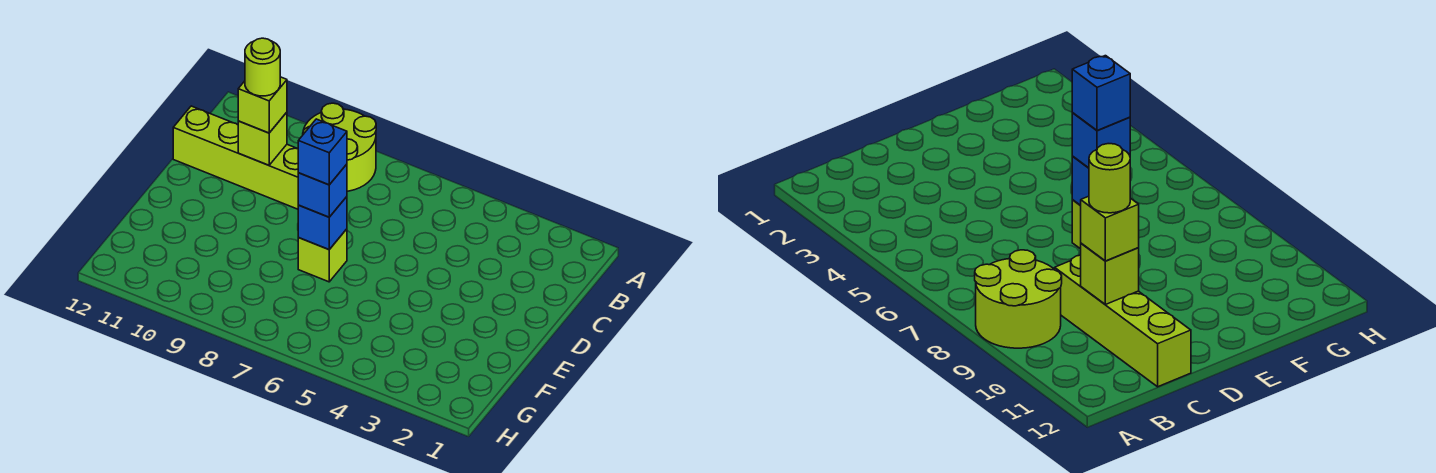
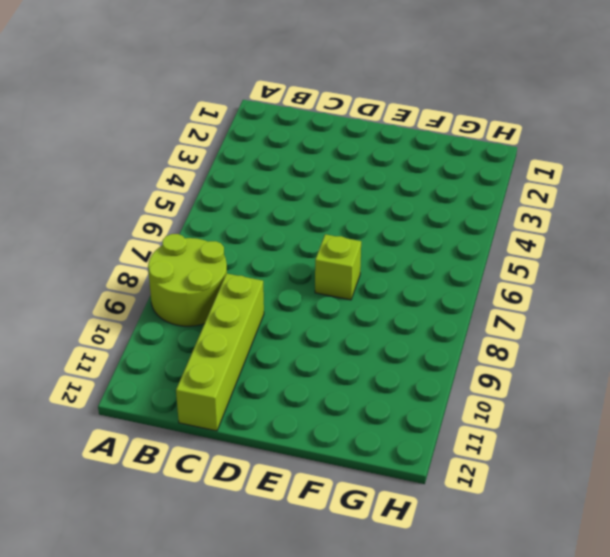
none -> lime brick C10 level 2
none -> blue brick E7 level 2

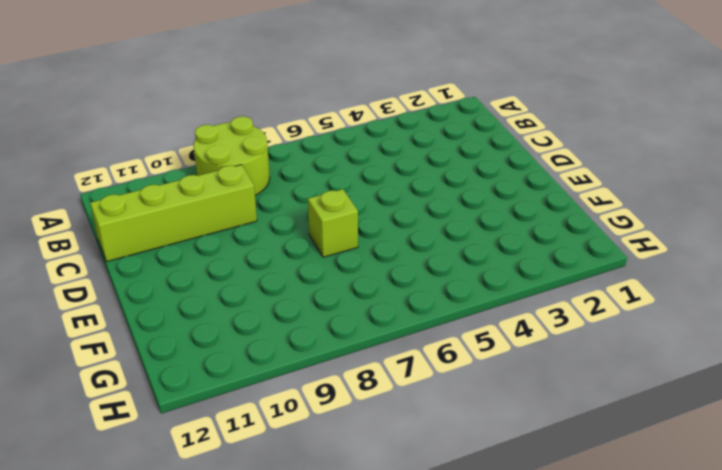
none -> lime brick C10 level 2
none -> blue brick E7 level 2

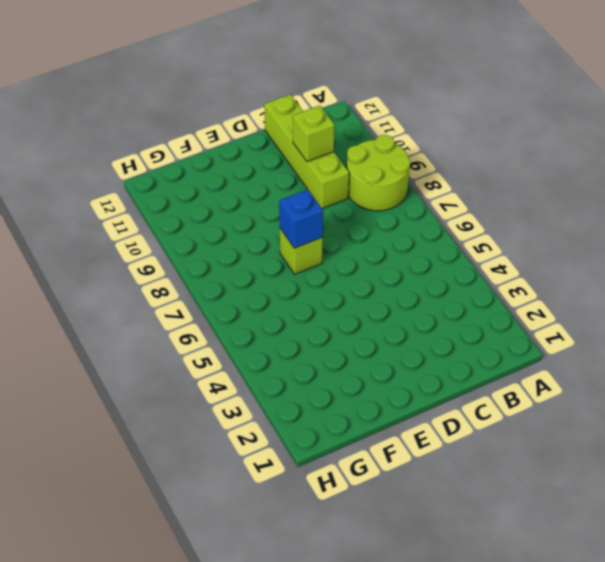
none -> lime brick C10 level 3
none -> blue brick E7 level 3

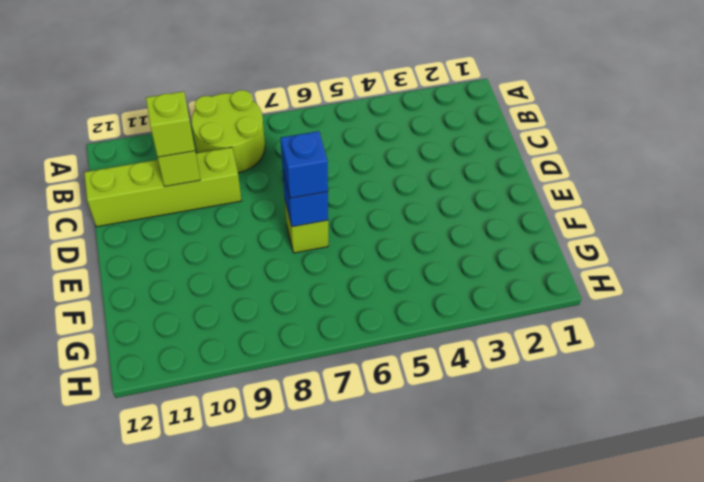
none -> lime round brick C10 level 4
none -> blue brick E7 level 4

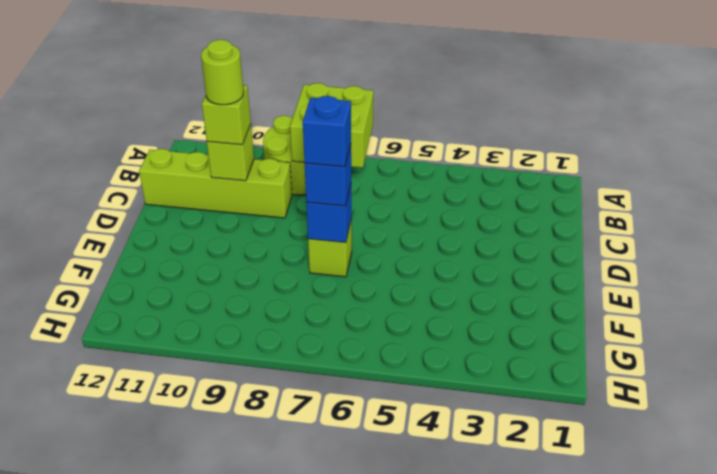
lime brick A7:B8 level 2 -> none

